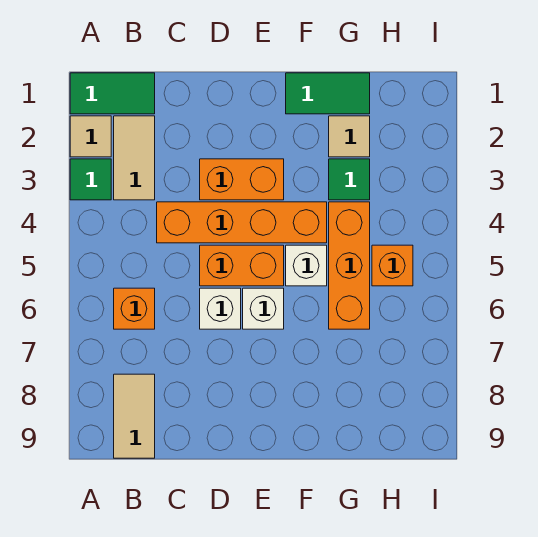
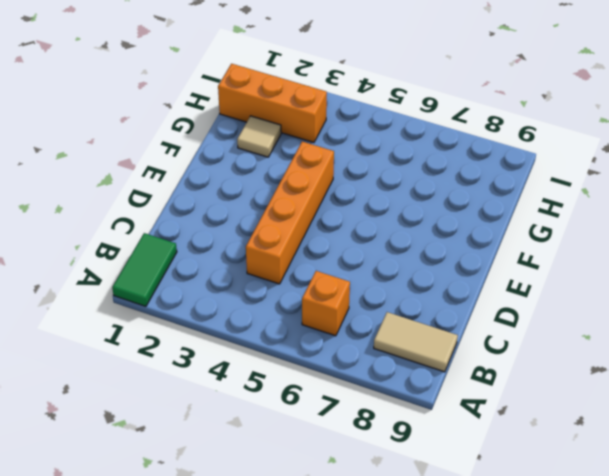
orange brick H1:H3 level 1 -> orange brick G4:G6 level 1
none -> tan tile A2 level 1
none -> green tile A3 level 1
none -> tan tile B2:B3 level 1

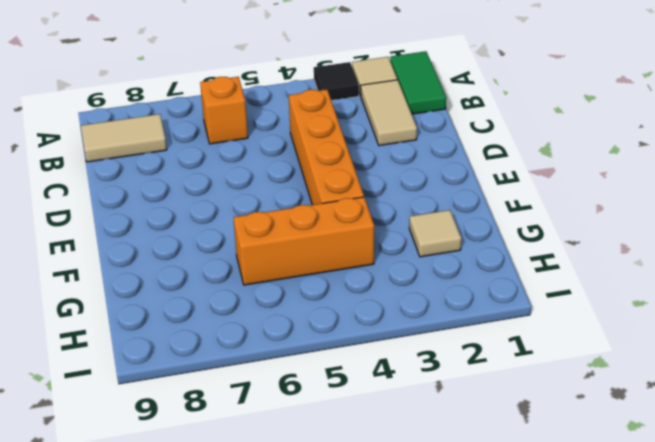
black tile A3 level 1 -> green tile A3 level 1
tan tile B2:C2 level 1 -> tan tile B2:B3 level 1
none -> orange brick D3:E3 level 1
none -> orange brick D5:E5 level 1
none -> white brick D6 level 1

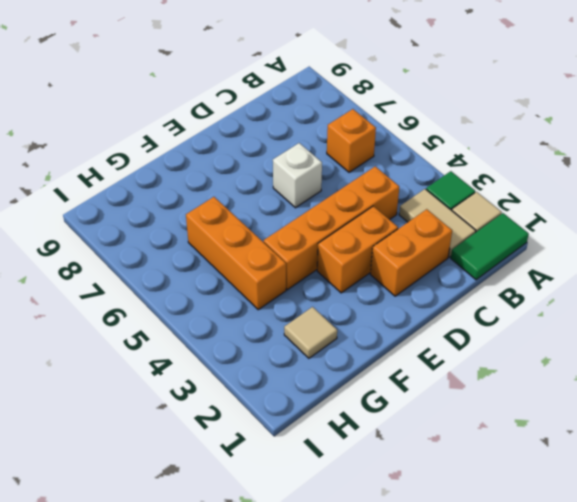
orange brick C2:D2 level 1 -> orange brick D5:E5 level 1
none -> tan tile B8:B9 level 1
none -> white brick E6 level 1
none -> green tile F1:G1 level 1

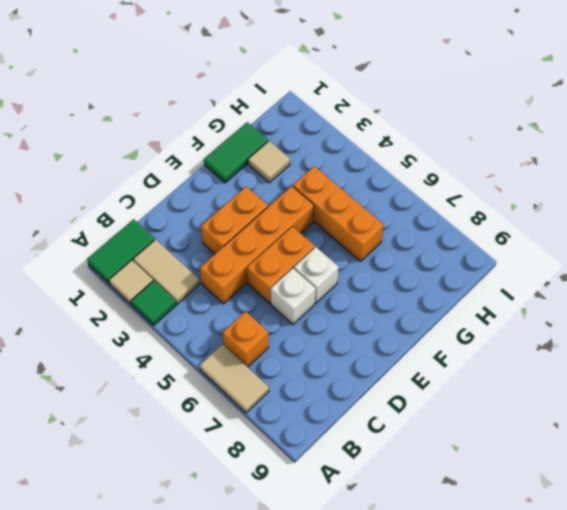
tan tile A6:A7 level 1 -> tan tile B8:B9 level 1
none -> white brick F5 level 1
none -> green tile G3 level 1
none -> orange brick H5 level 1

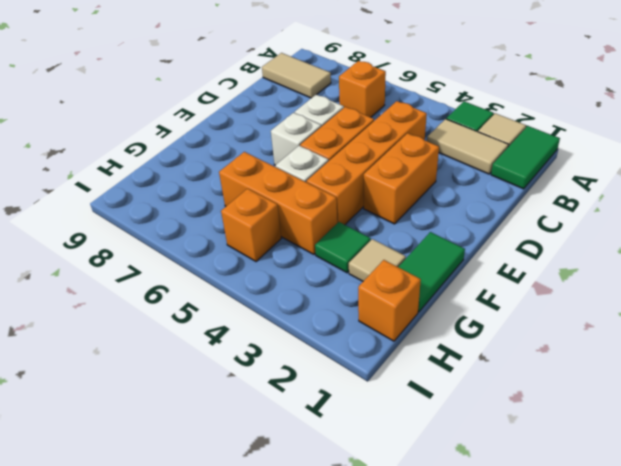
orange brick H1 level 1 -> none

